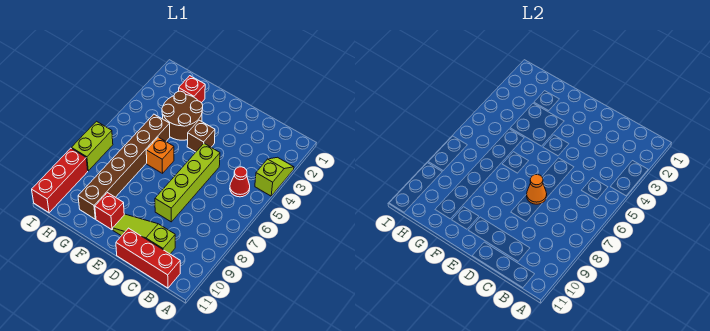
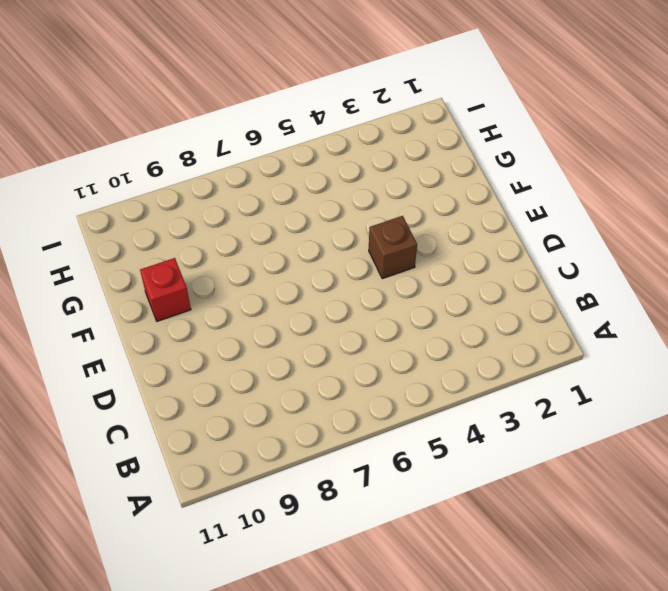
none -> lime slope A3:A4 level 1 top 4
none -> red cone B5 level 1
none -> red brick B11:D11 level 1

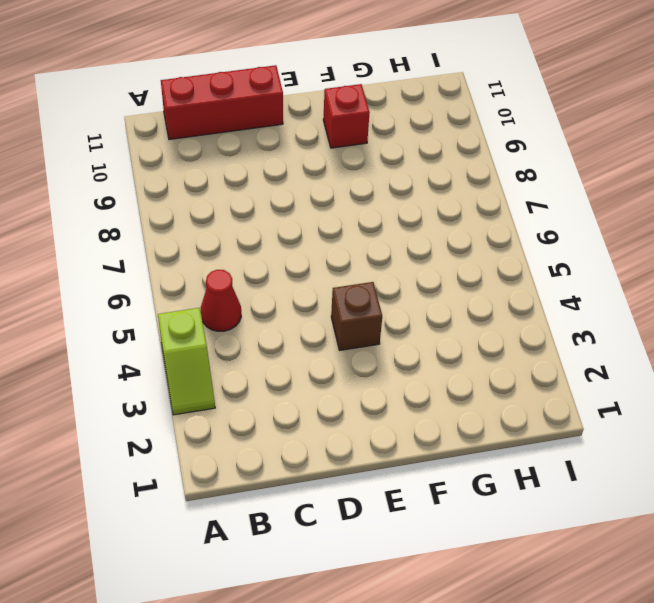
none -> lime slope C10:E10 level 1 top C
none -> lime brick D5:D8 level 1
none -> brown round brick F3:G4 level 1

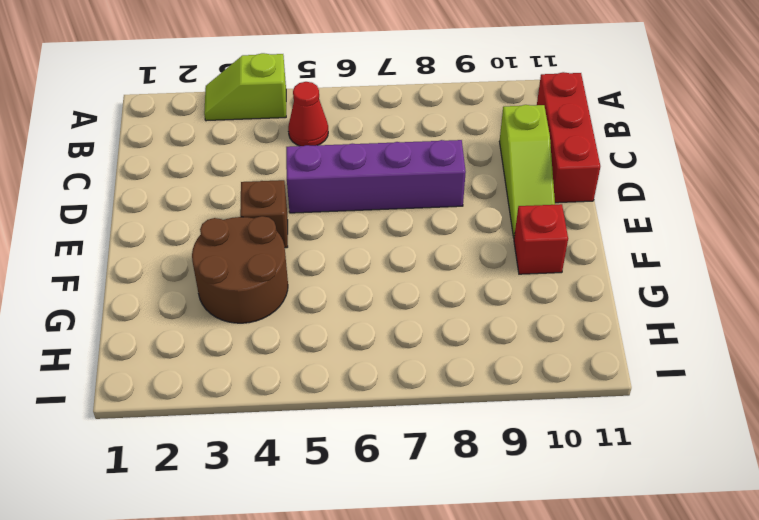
purple brick D5:D8 level 1 -> lime brick D5:D8 level 1
none -> orange brick F6 level 1
none -> red brick G2 level 1
none -> brown brick G5:G10 level 1

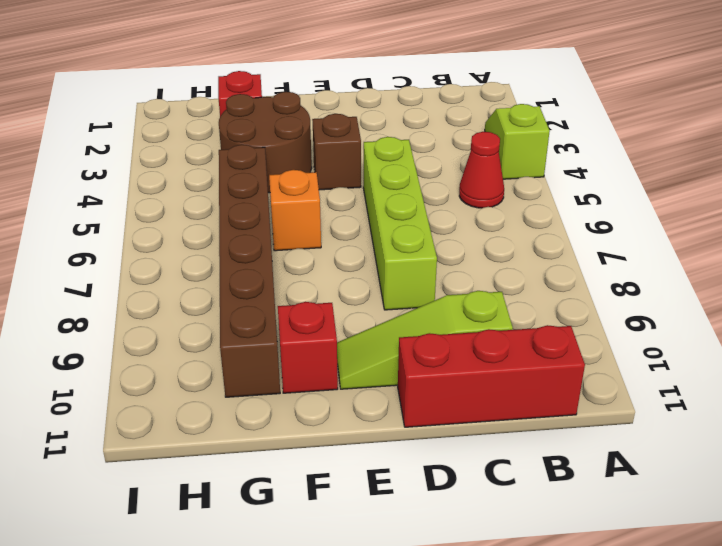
none -> lime brick I7:I8 level 1
none -> red brick I9:I11 level 1
none -> orange cone D7 level 2

